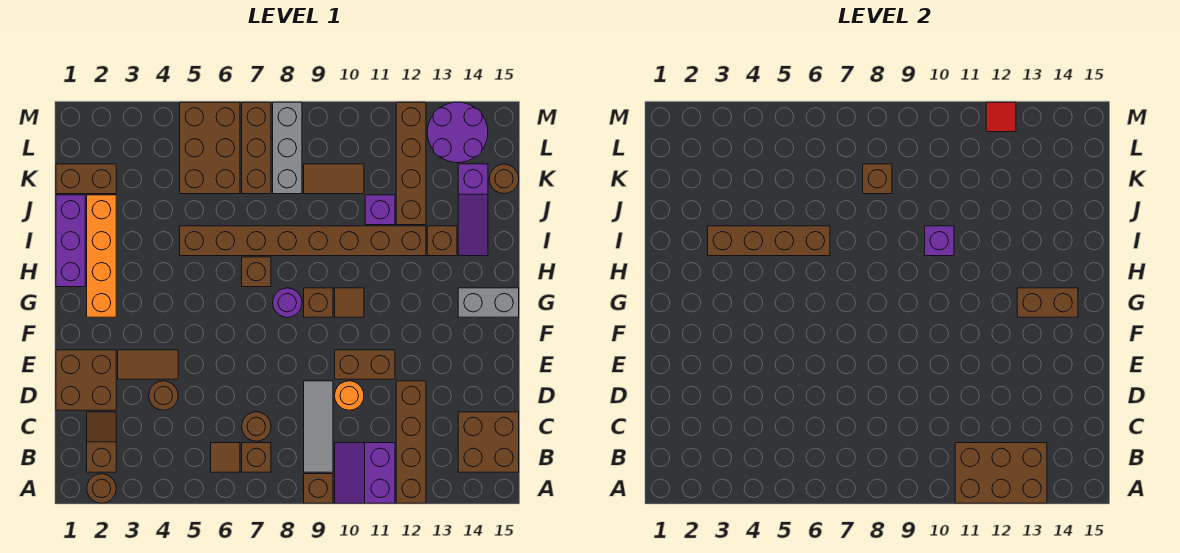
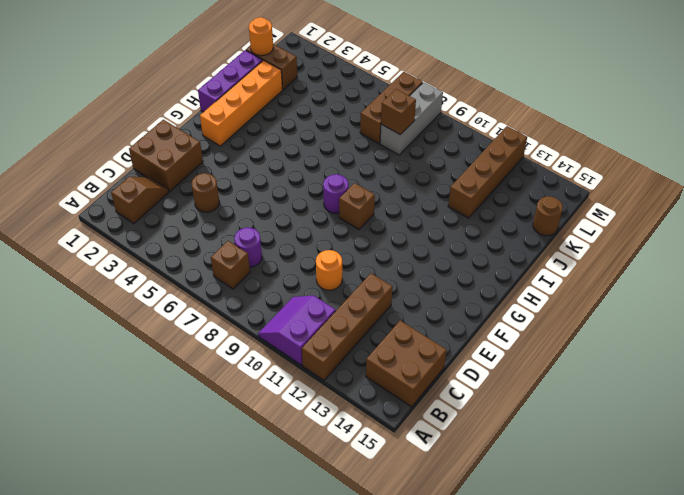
purple round brick C7 level 1 -> brown round brick C7 level 1
orange round brick K1 level 2 -> none
none -> brown round brick A2 level 1
none -> brown brick A9 level 1
none -> brown tile B6 level 1
none -> grey tile B9:D9 level 1

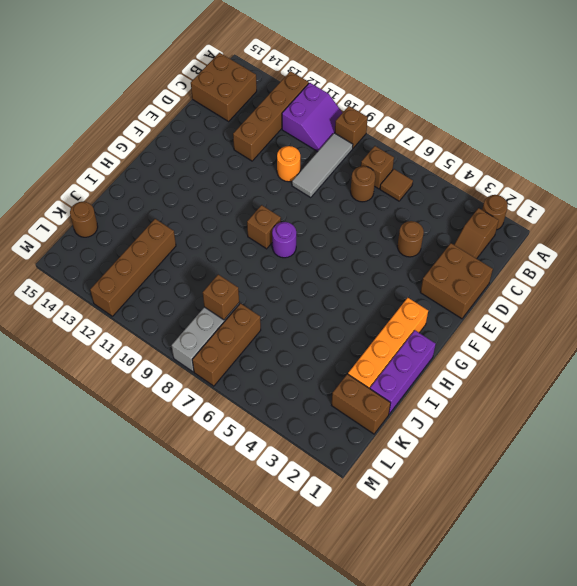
none -> brown tile E3:E4 level 1
none -> brown brick E10:E11 level 1
none -> brown tile G10 level 1
none -> grey brick G14:G15 level 1

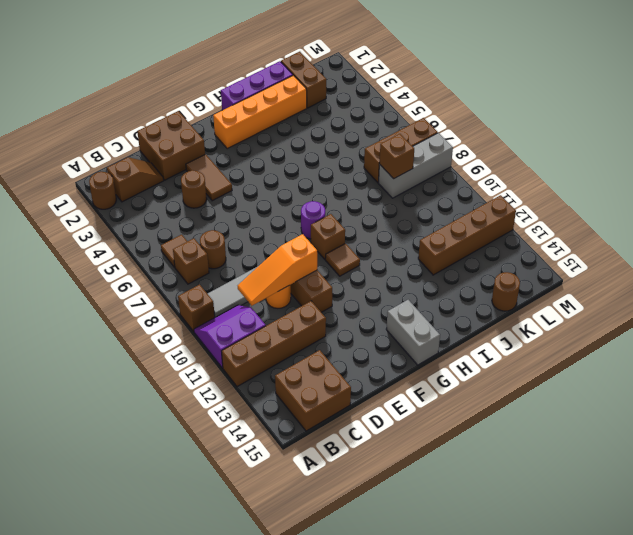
orange slope C10:E10 level 2 top E -> none
none -> brown brick H7 level 1
none -> brown brick I5:I12 level 1
none -> brown brick I13 level 1
none -> purple slope I14:K14 level 1 top K

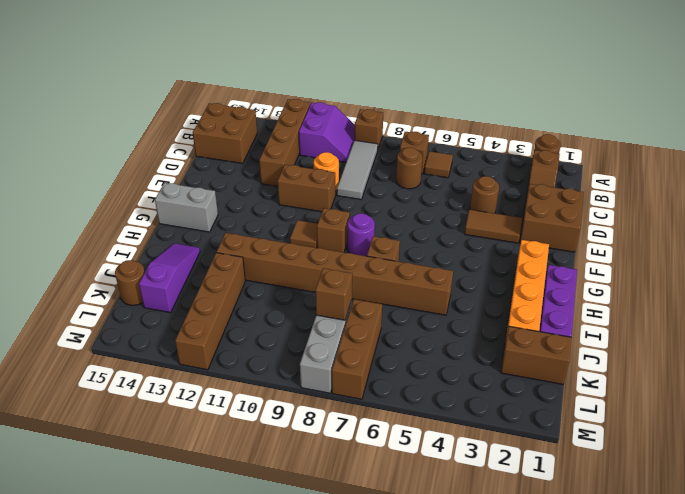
none -> brown brick I13 level 1
none -> purple brick J11 level 1
none -> brown brick K5:M6 level 1
none -> brown tile K9:K10 level 1

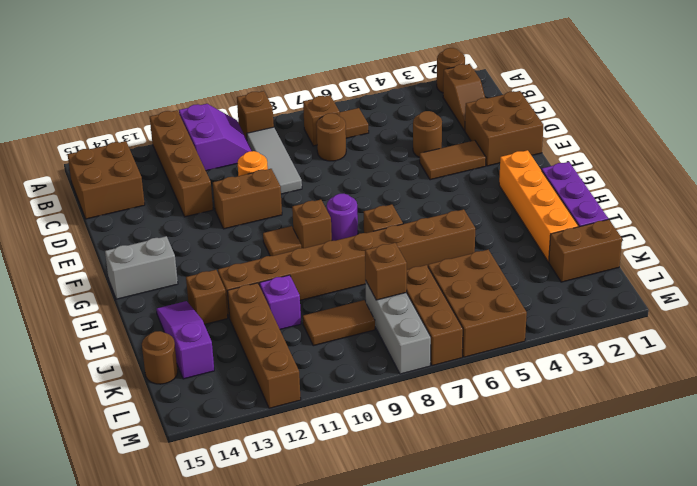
none -> purple round brick L13:M14 level 1
none -> brown brick A11:B13 level 2
none -> brown brick G13:G14 level 2
none -> brown brick I3:I6 level 2

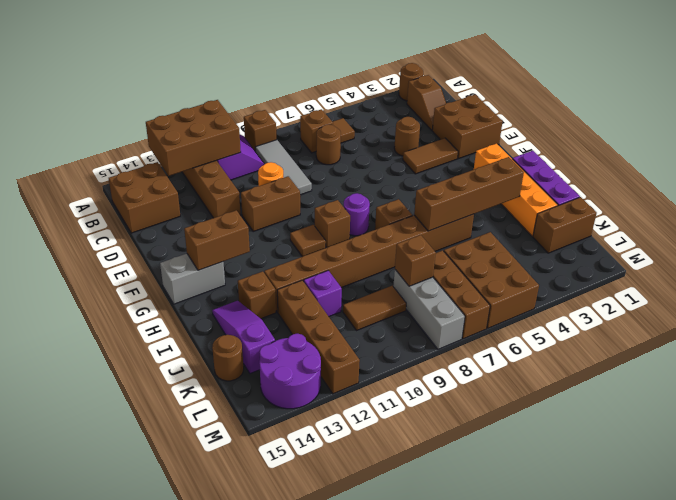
none -> purple brick I10 level 2
none -> red tile M12 level 2

